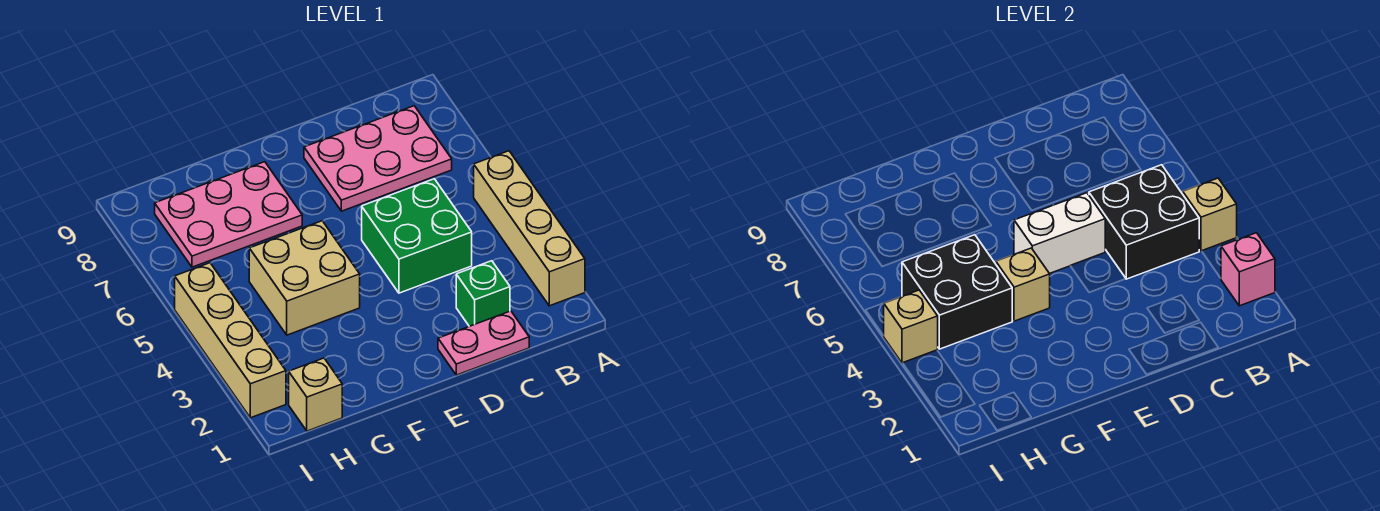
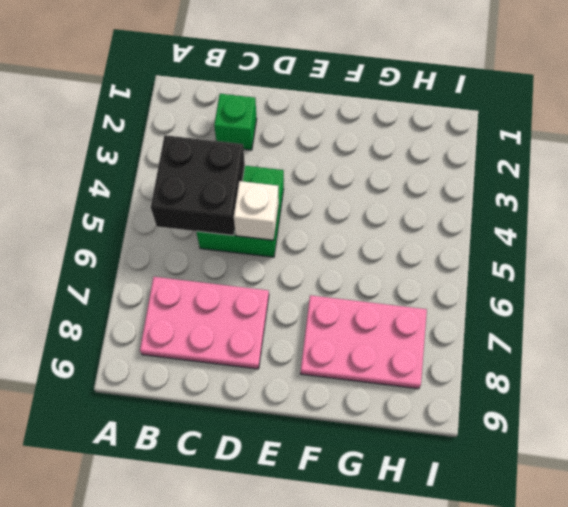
white brick D5 level 2 -> white brick D5:E5 level 2
none -> tan brick A2:A5 level 1
none -> pink plate C1:D1 level 1
none -> tan brick F4:G5 level 1

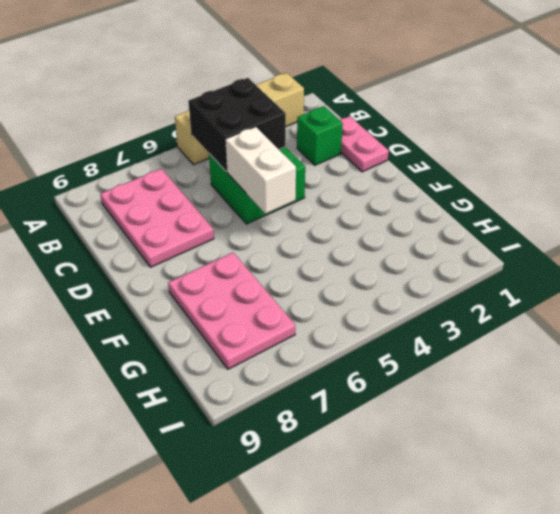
none -> tan brick F4:G5 level 1
none -> tan brick H1 level 1
none -> tan brick I2:I5 level 1

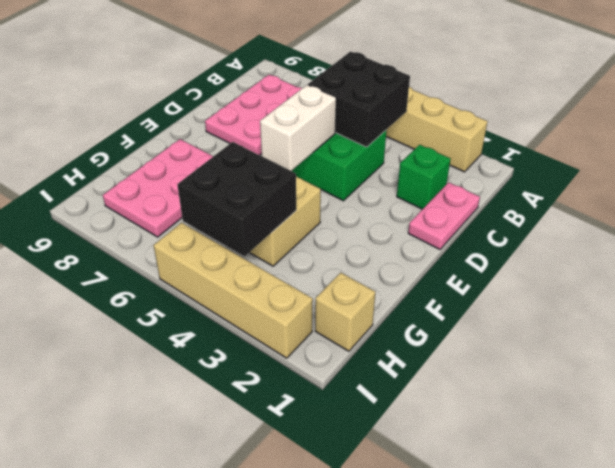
none -> pink brick A2 level 2
none -> tan brick A4 level 2
none -> tan brick F4 level 2

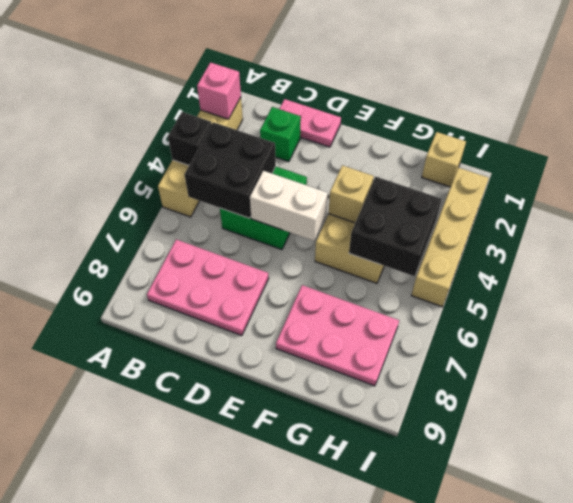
black brick A4 level 2 -> tan brick A4 level 2
none -> tan brick I4 level 2

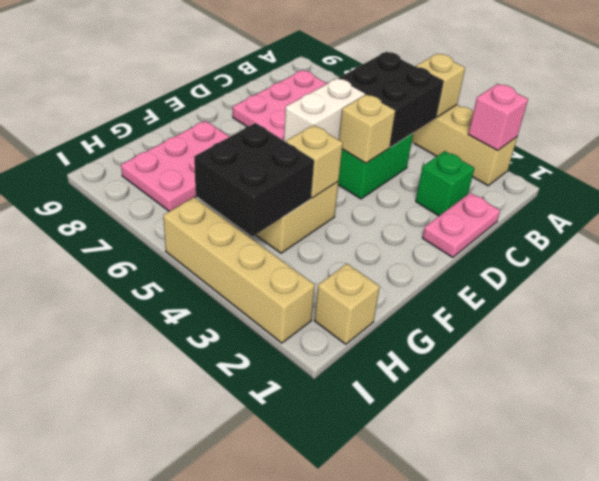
tan brick D4 level 2 -> tan brick I4 level 2

